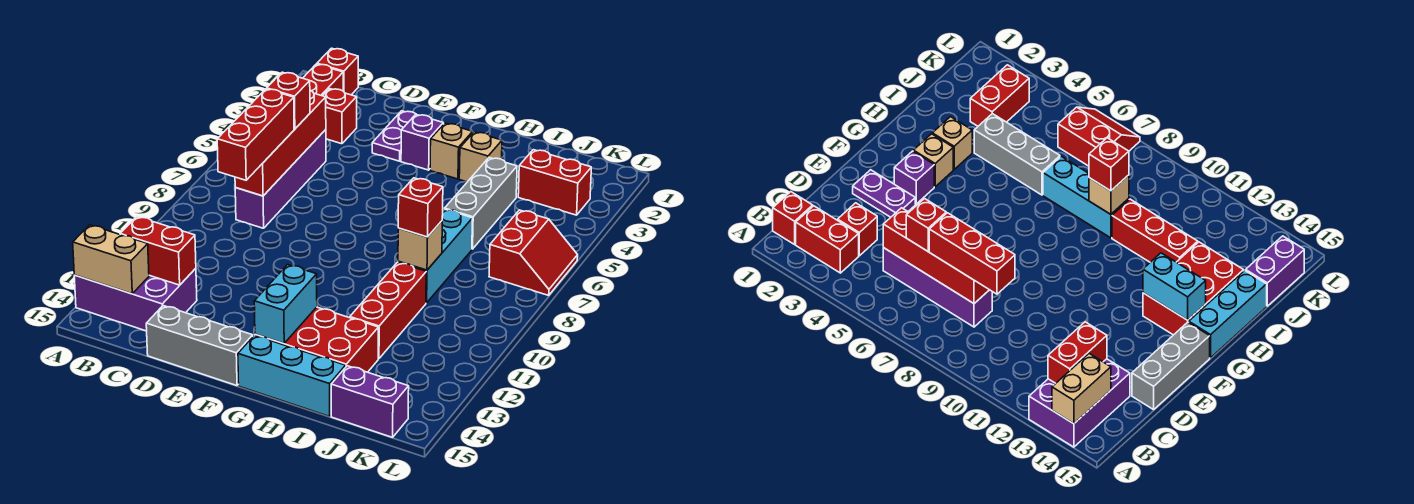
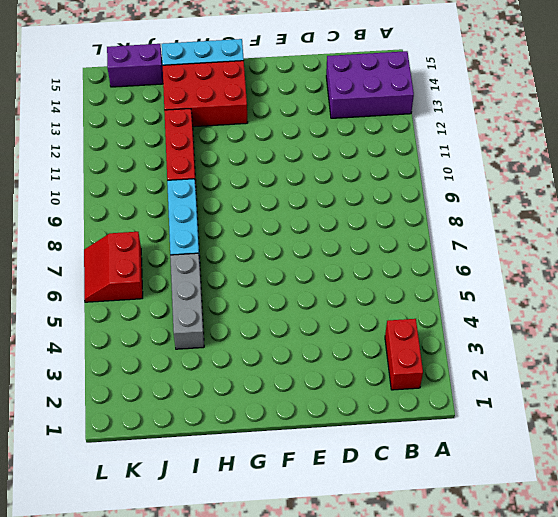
none -> red brick B1 level 1
none -> red brick C3 level 1
none -> purple brick C5:C8 level 1

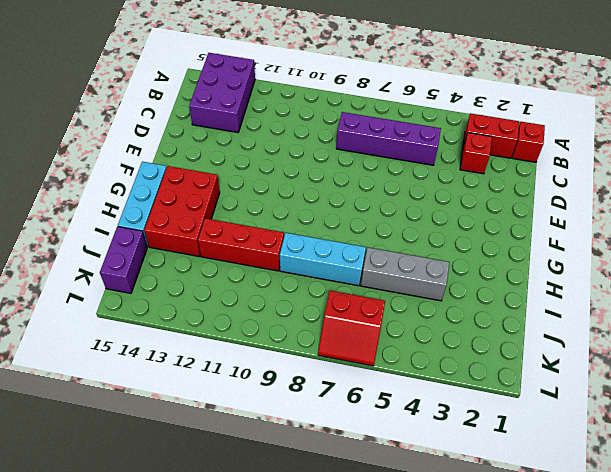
none -> grey brick D15:F15 level 1
none -> purple plate E2:E3 level 1
none -> purple brick F3 level 1

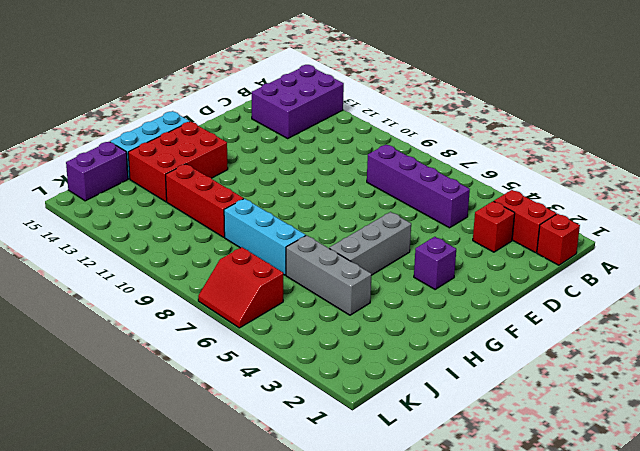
grey brick F5:H5 level 1 -> grey brick D15:F15 level 1
none -> purple plate E2:E3 level 1
none -> tan brick G3 level 1
none -> tan brick H3 level 1

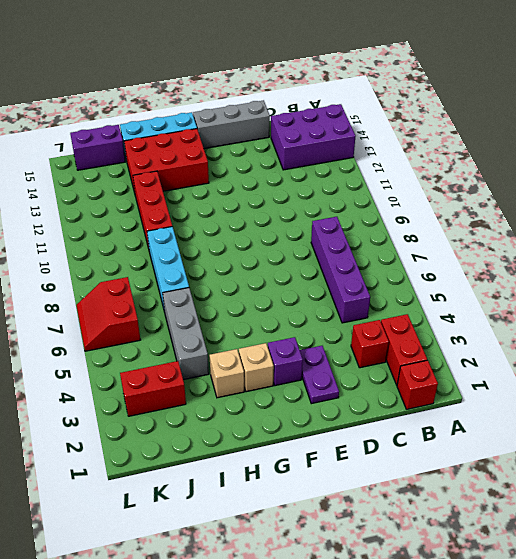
none -> tan brick A14:B14 level 2
none -> red brick B13:C13 level 2
none -> red brick C5:C8 level 2

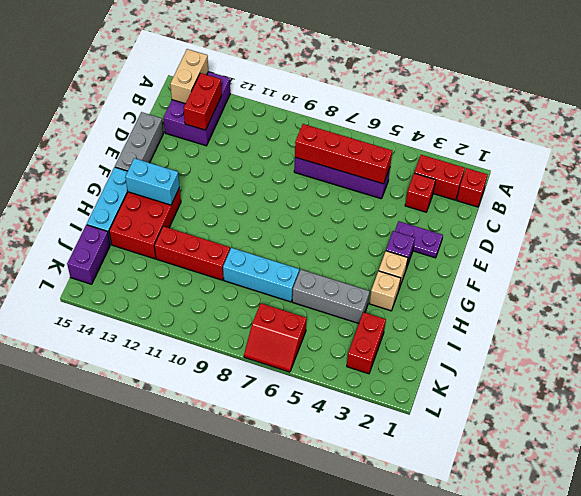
none -> tan brick I9 level 2
none -> red brick C6 level 3
none -> red brick C7:C9 level 3

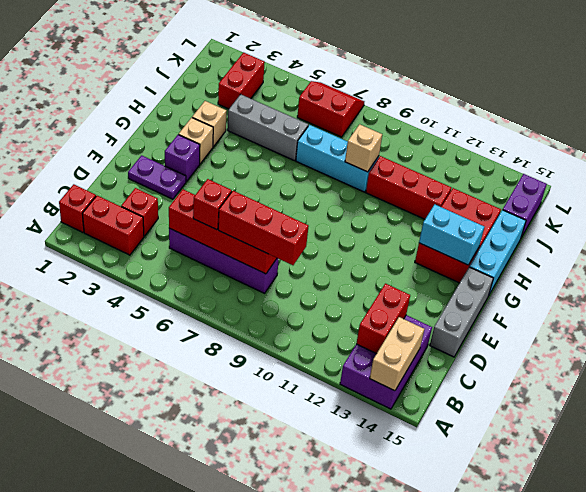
none -> red brick I9 level 3

